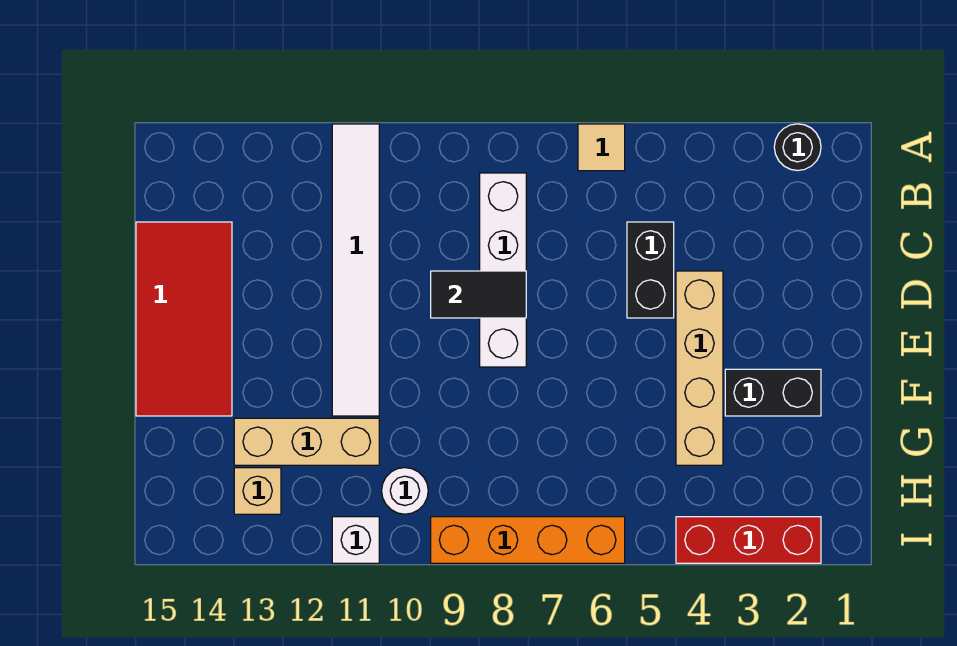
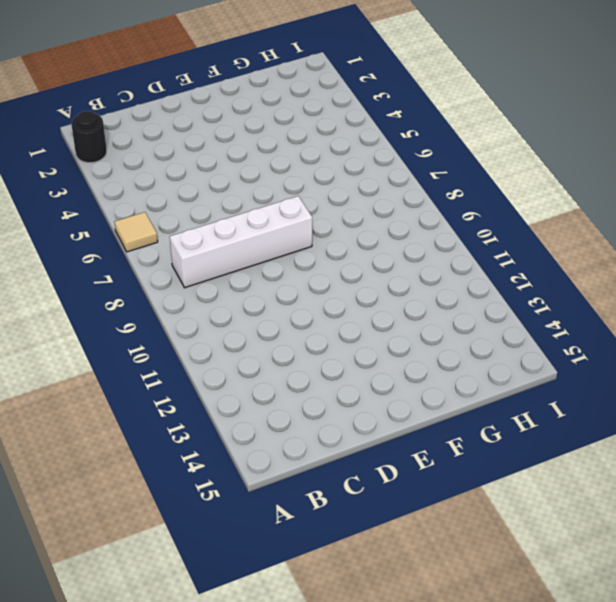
none -> white tile A11:F11 level 1
none -> black brick C5:D5 level 1
none -> red tile C14:F15 level 1

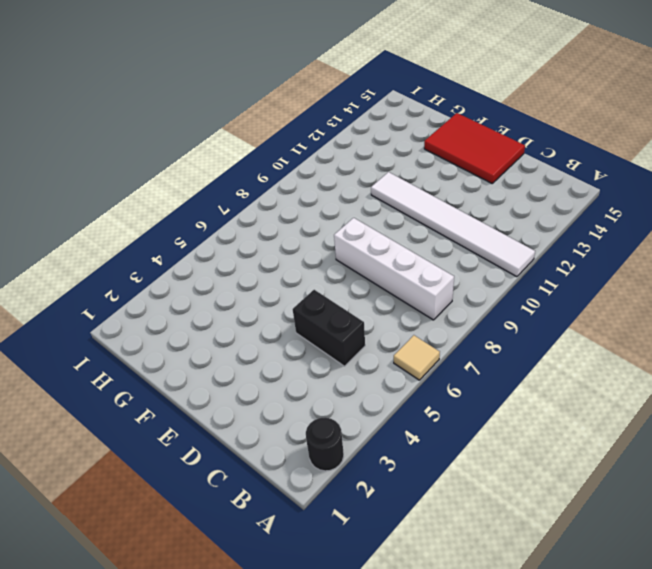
red tile D14:F15 level 1 -> red tile C14:F15 level 1
none -> tan brick D4:G4 level 1
none -> black brick F2:F3 level 1
none -> tan brick G11:G13 level 1

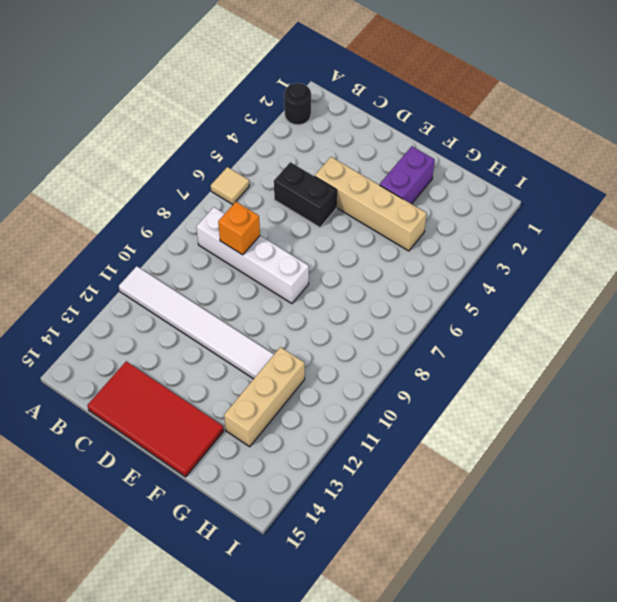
orange brick C8 level 2 -> none
purple brick F2:F3 level 1 -> black brick F2:F3 level 1
none -> white round brick H10 level 1
none -> tan brick H13 level 1
none -> red brick I2:I4 level 1

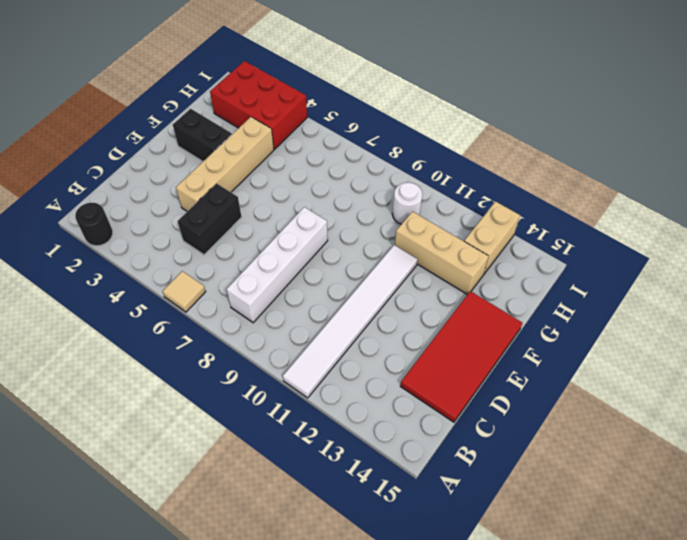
red brick H2:I4 level 1 -> red brick I2:I4 level 1
tan brick H13:I13 level 1 -> tan brick H13 level 1
none -> orange brick I6:I9 level 1
none -> white brick I11 level 1
none -> black tile D8:D9 level 2

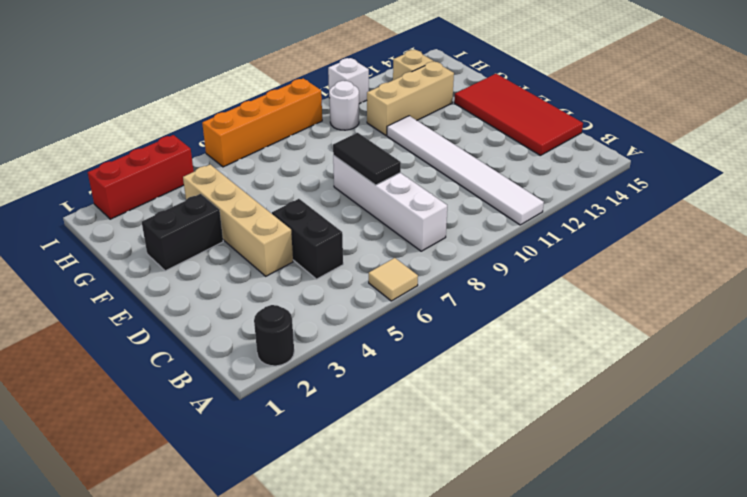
black tile D8:E8 level 2 -> black tile D8:D9 level 2

